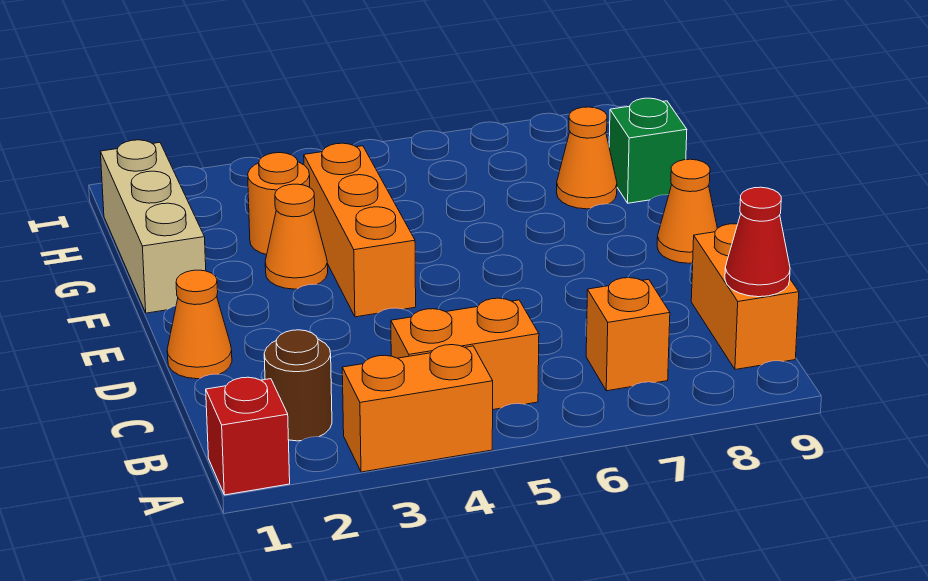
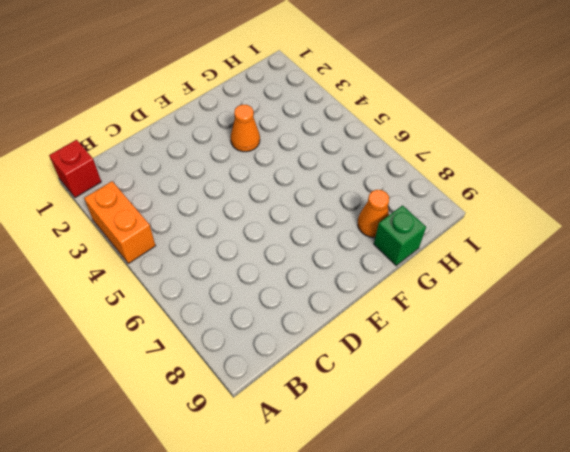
none -> brown round brick B2 level 1
none -> orange brick B4:B5 level 1
none -> orange brick B7 level 1

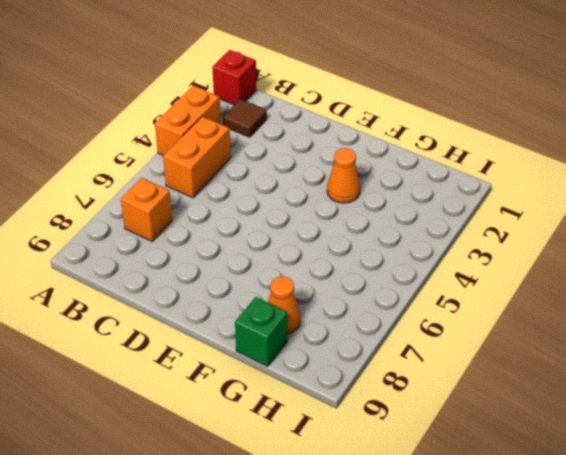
brown tile B2 level 1 -> brown round brick B2 level 1
none -> orange brick B9:C9 level 1
none -> orange cone D1 level 1
none -> orange brick E4:G4 level 1

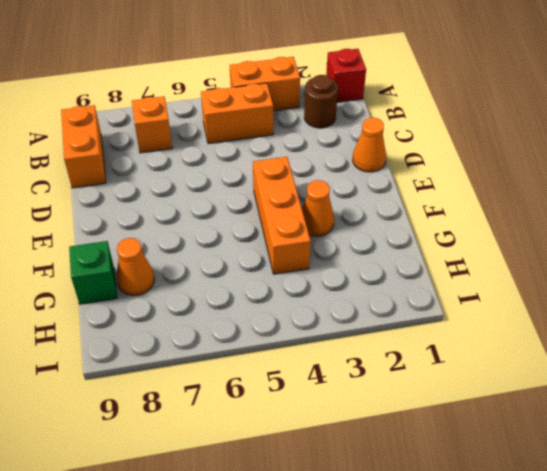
none -> orange cone E9 level 1
none -> tan brick F1:H1 level 1
none -> orange round brick G3 level 1

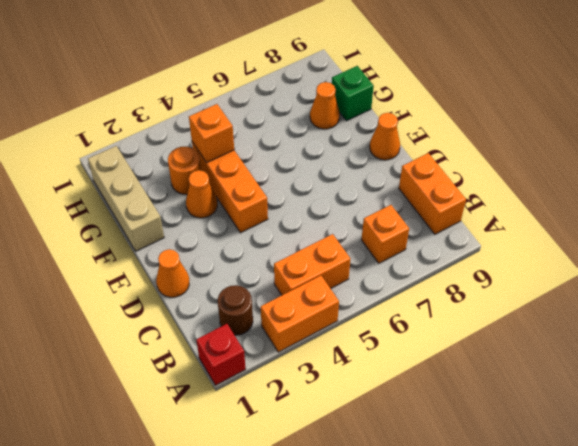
orange brick G4 level 2 -> none
none -> red cone B9 level 2

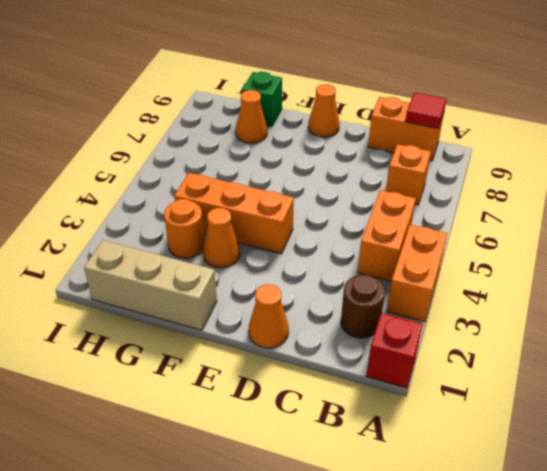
red tile B9 level 2 -> red cone B9 level 2

